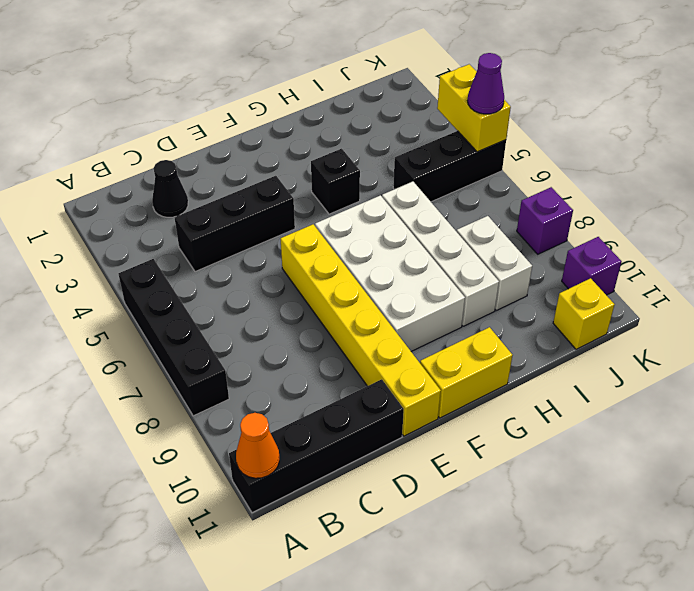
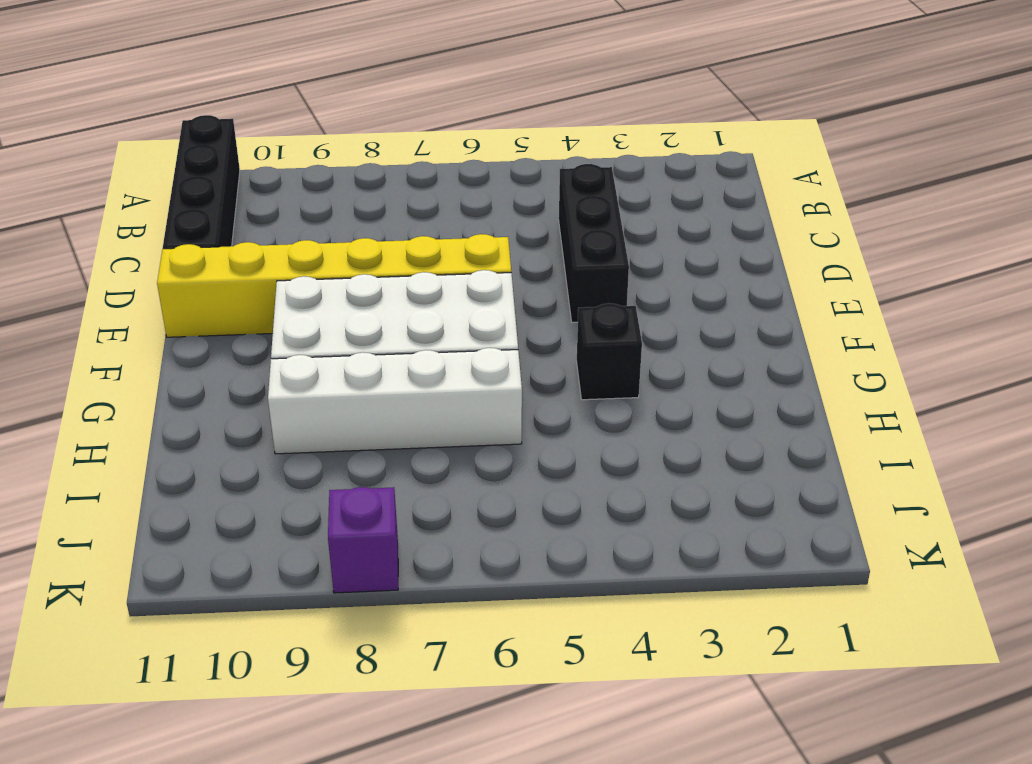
none -> black brick A5:A8 level 1
none -> black cone C2 level 1
none -> yellow brick F11:G11 level 1

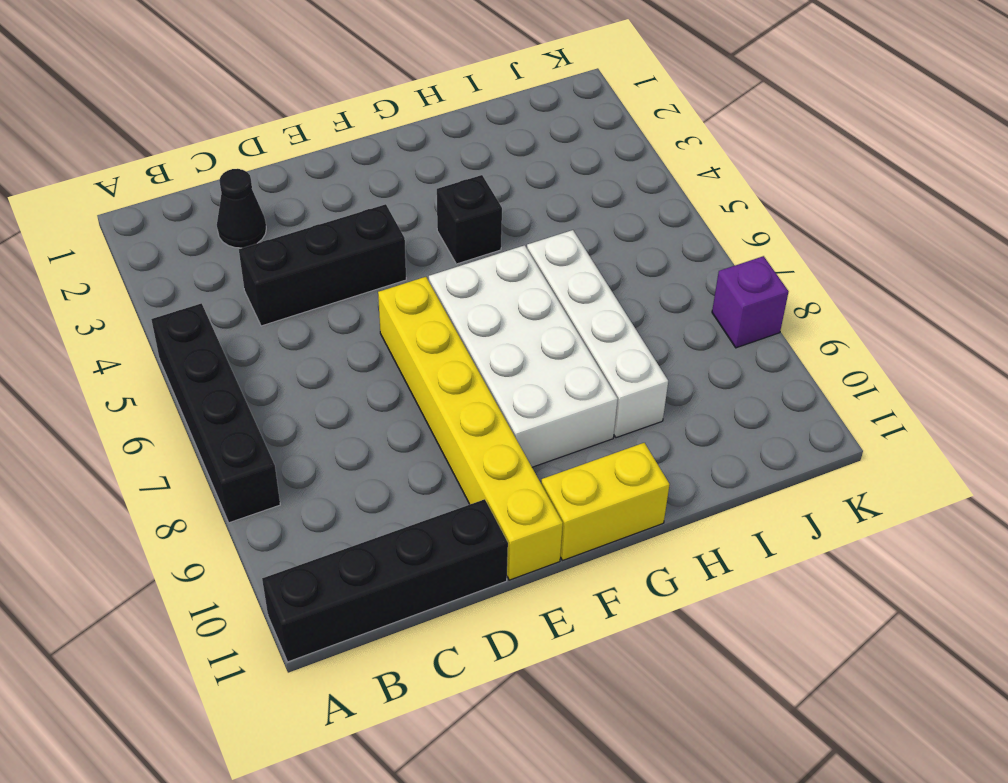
none -> black brick I5:K5 level 1
none -> white brick I8:I9 level 1
none -> yellow brick J11 level 1

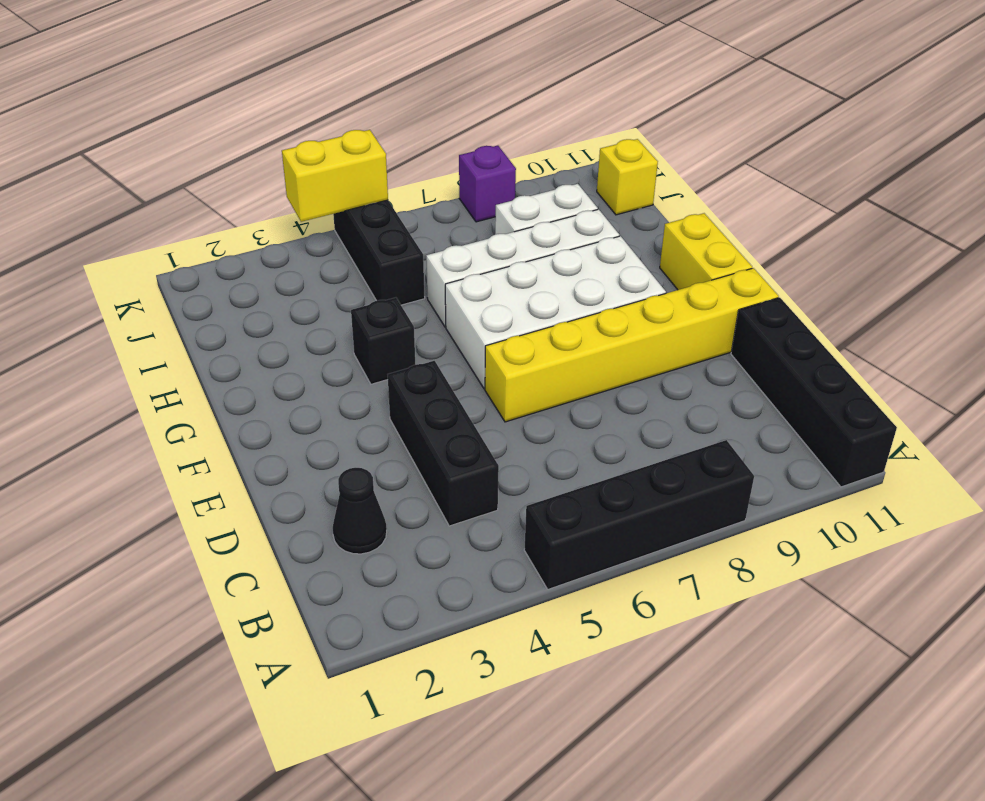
none -> purple brick K10 level 1
none -> orange cone A11 level 2
none -> purple cone K5 level 3

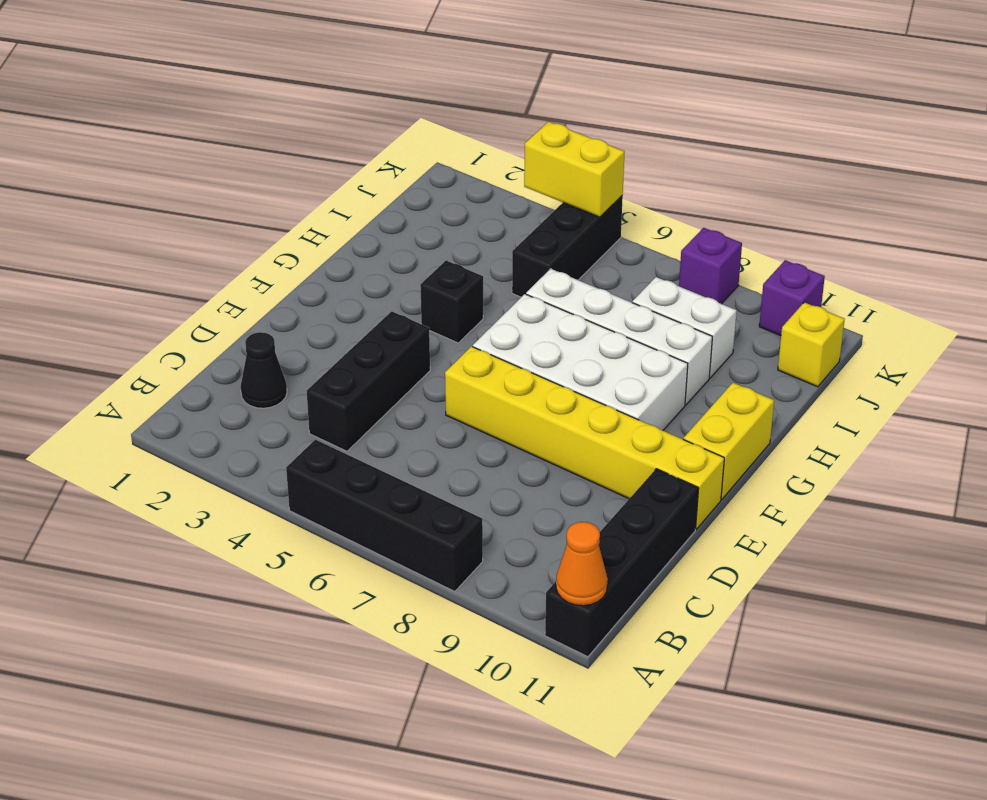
none -> purple cone K5 level 3

